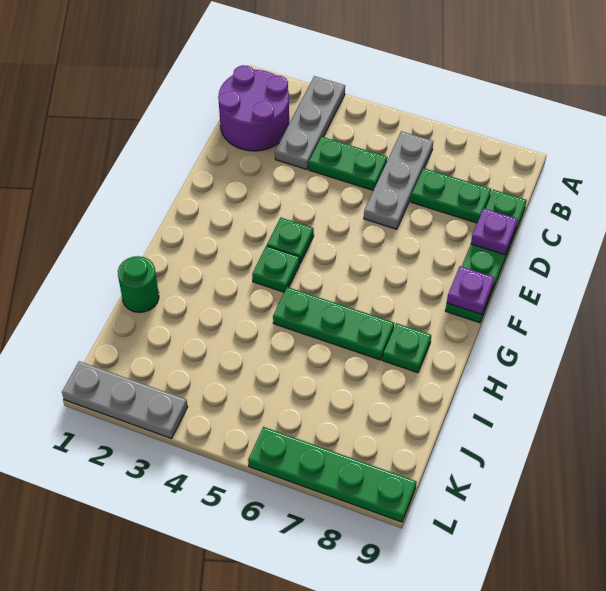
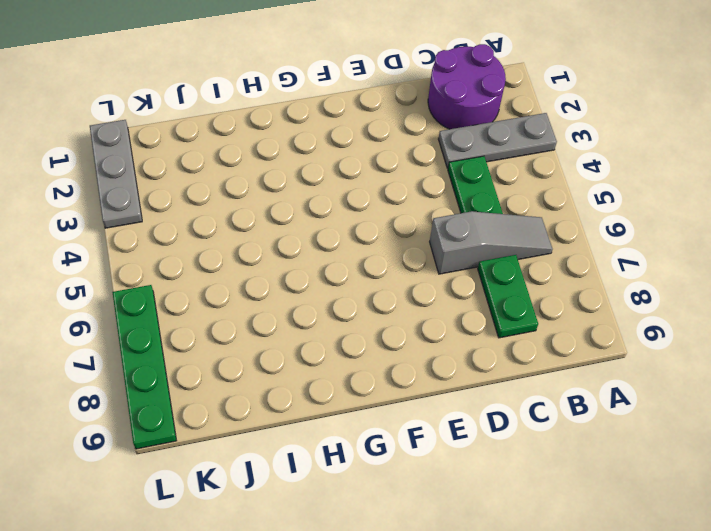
grey slope B6:D6 level 1 top D -> grey plate B6:D6 level 1
none -> green plate C9:F9 level 1
none -> green plate F4 level 1
none -> green plate G4 level 1

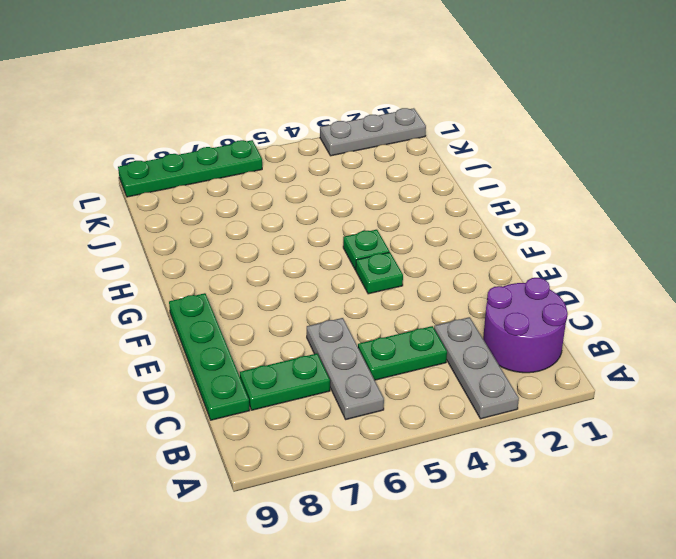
none -> green plate H5:H7 level 1
none -> green plate H8 level 1
none -> green round brick I1 level 1

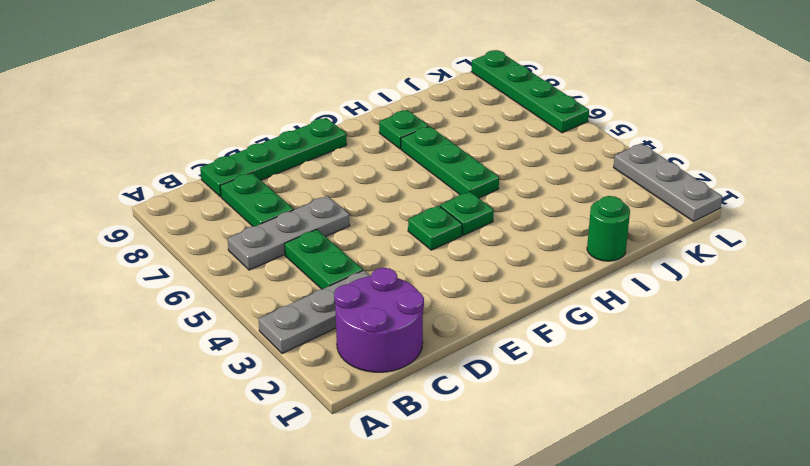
none -> purple plate D9 level 2
none -> purple plate F9 level 2

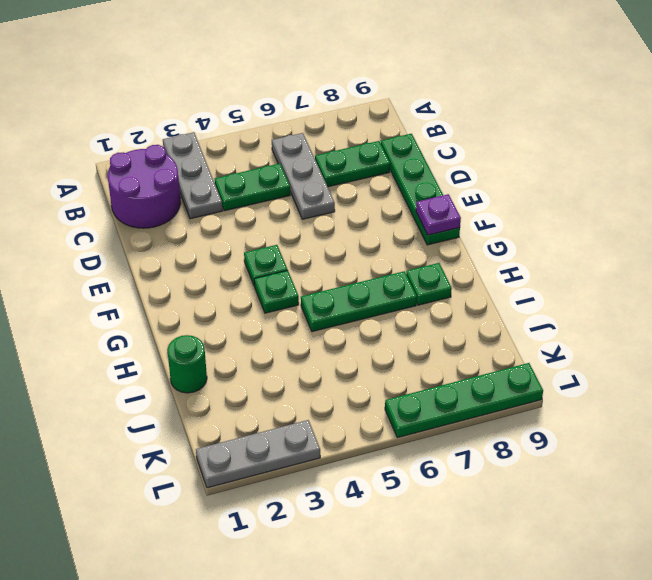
none -> purple plate D9 level 2

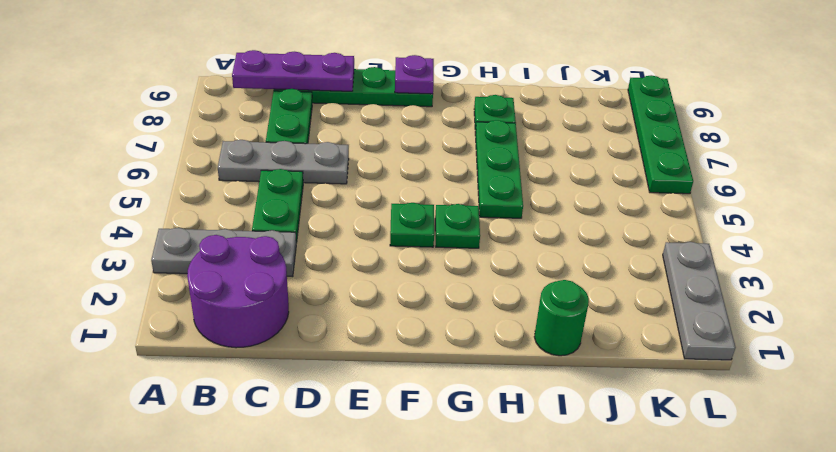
purple plate B9:D9 level 2 -> purple plate D9 level 2

